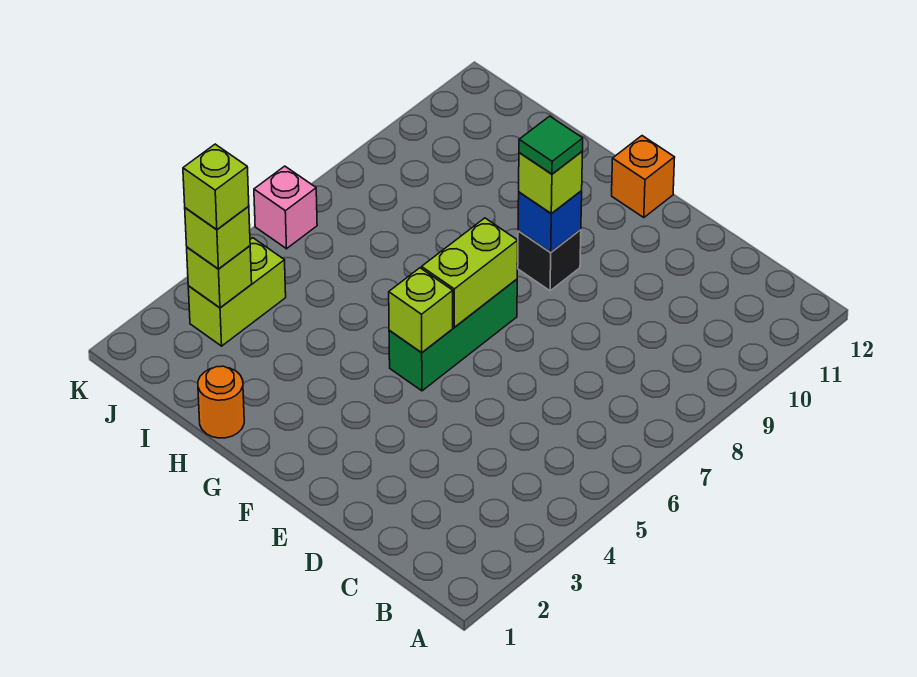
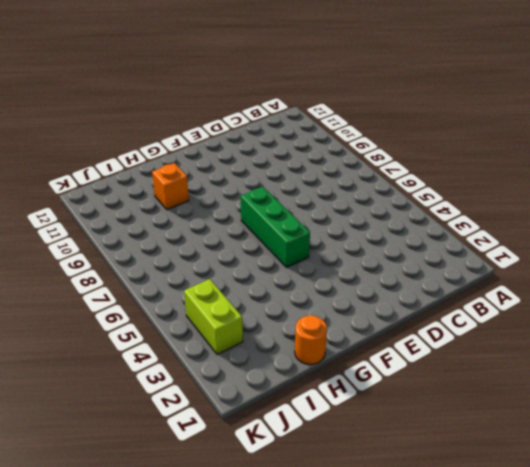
orange brick H10 level 1 -> orange brick F12 level 1
none -> black brick F9 level 1
none -> pink brick K6 level 1
none -> lime brick F5 level 2

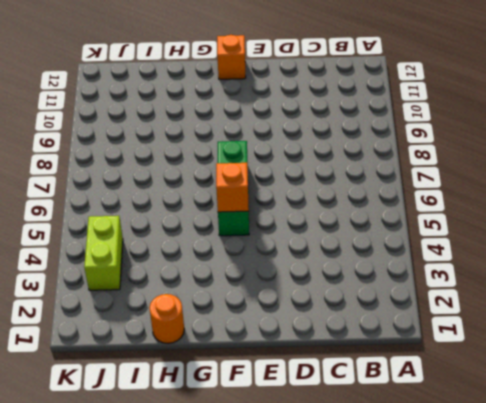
orange brick F5 level 2 -> lime brick F5 level 2
none -> black brick F9 level 1
none -> pink brick K6 level 1
none -> lime brick F6:F7 level 2

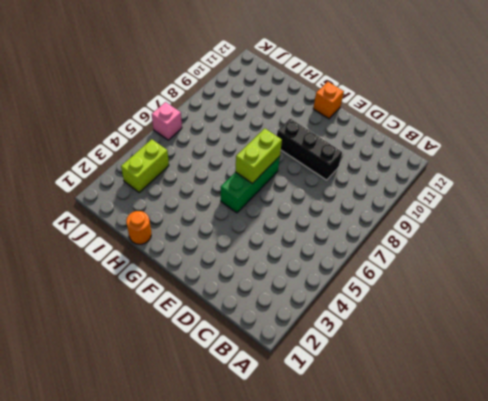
black brick D9:F9 level 1 -> black brick F9 level 1
none -> lime brick F5 level 2
none -> blue brick F9 level 2
none -> lime brick J3 level 2

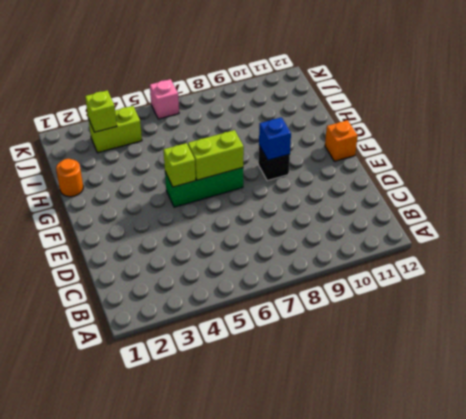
none -> lime brick F9 level 3
none -> lime brick J3 level 3
none -> green tile F9 level 4

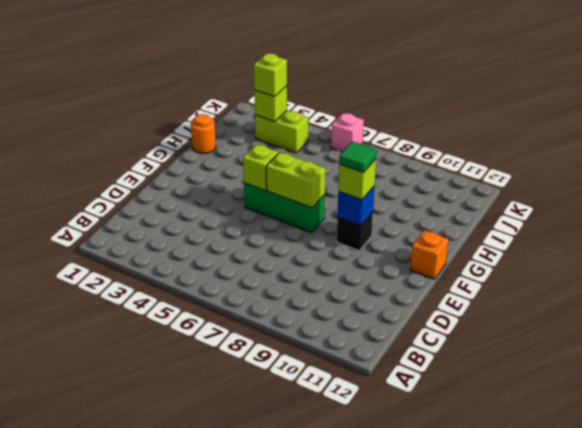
none -> lime brick J3 level 4

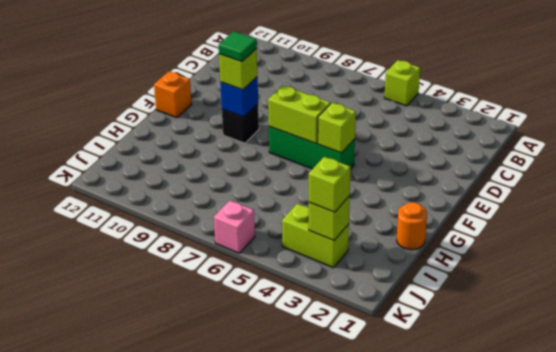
lime brick A5 level 1 -> lime brick J3 level 4

